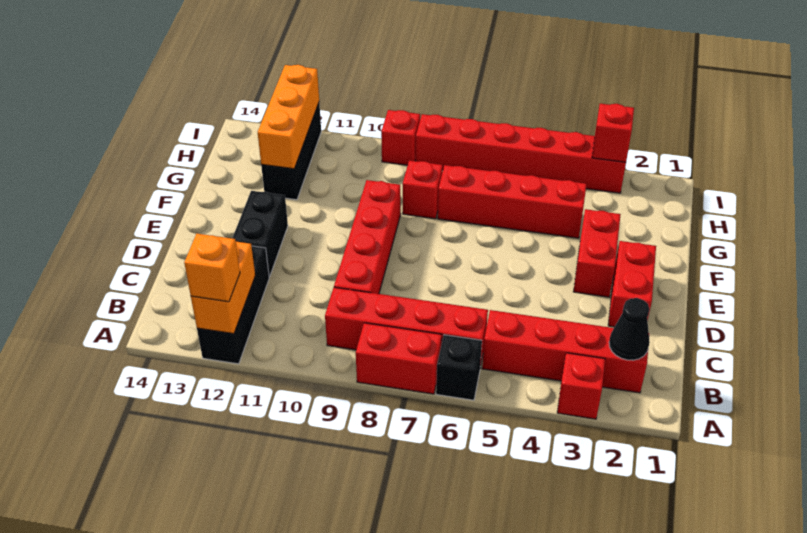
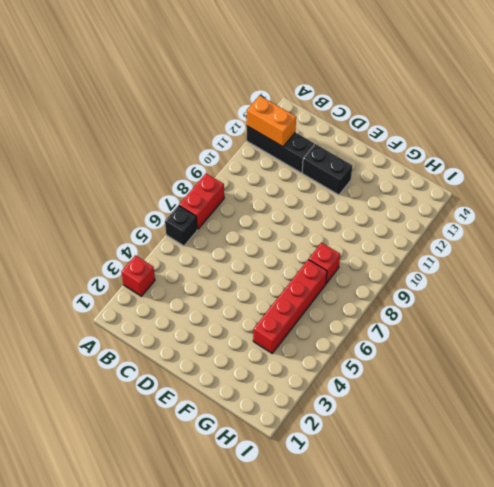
none -> red brick B2:B5 level 1
none -> red brick B6:B9 level 1
none -> red brick C9:F9 level 1

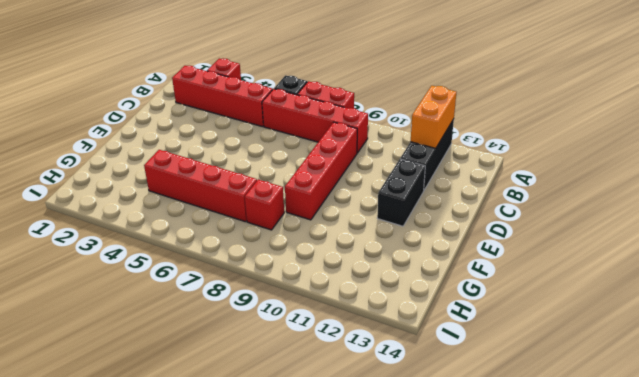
none -> red brick D2:E2 level 1
none -> red brick E3:F3 level 1
none -> black brick G12:I12 level 1

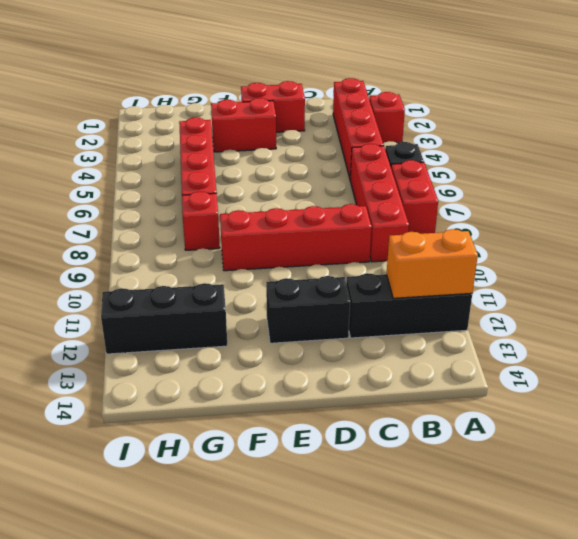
none -> red brick I3:I8 level 1
none -> red brick I9 level 1
none -> black cone B2 level 2

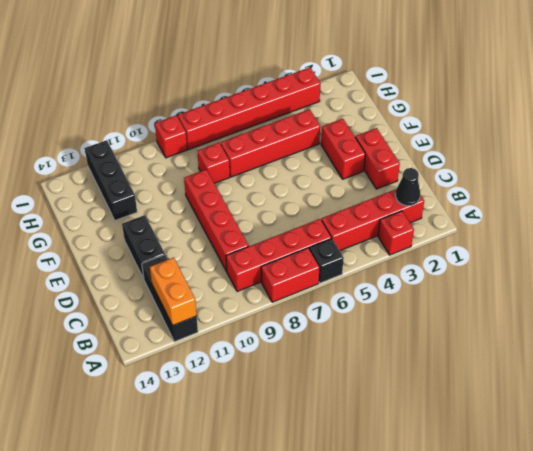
none -> orange brick G12:I12 level 2
none -> red brick I3 level 2
none -> orange brick A12 level 3

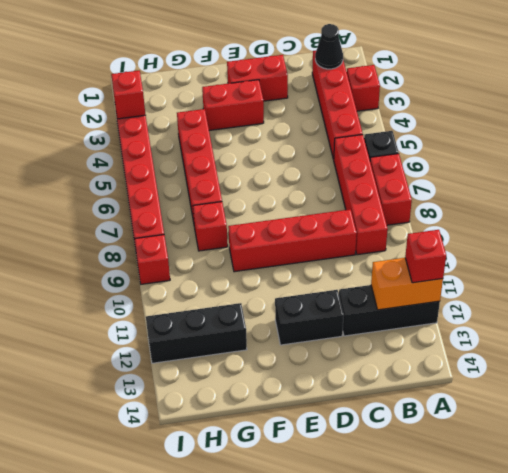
red brick A12 level 3 -> orange brick A12 level 3
none -> orange brick G12:I12 level 2

